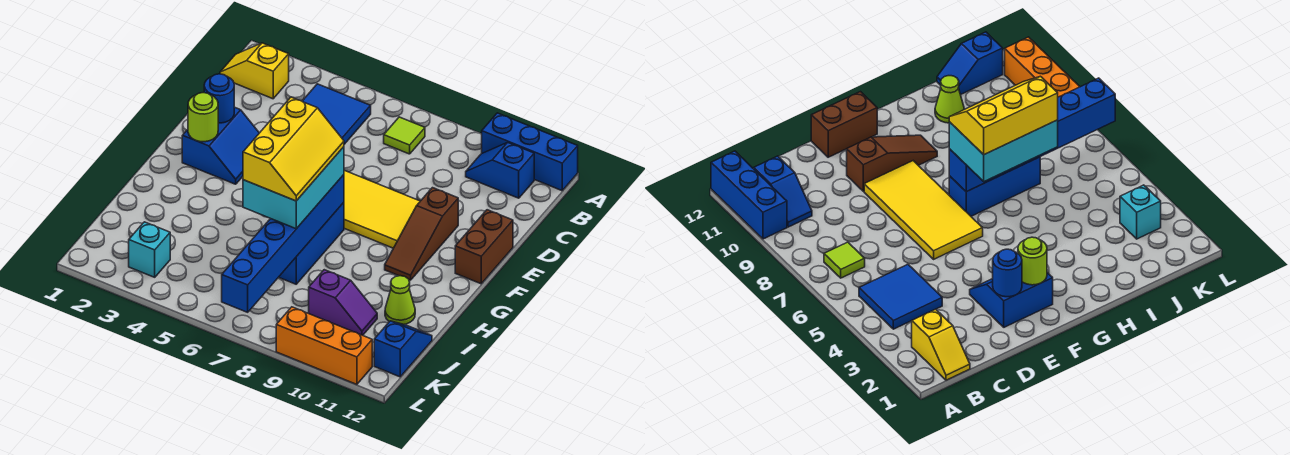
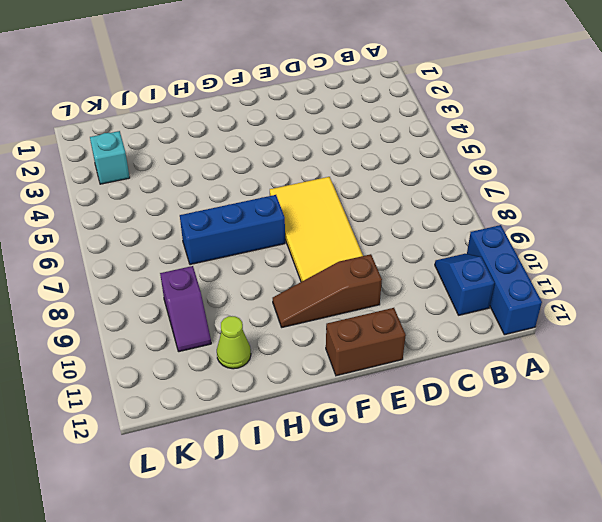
none -> yellow slope B1:B2 level 1 top 2
none -> blue tile B4:C5 level 1
none -> lime tile B7 level 1

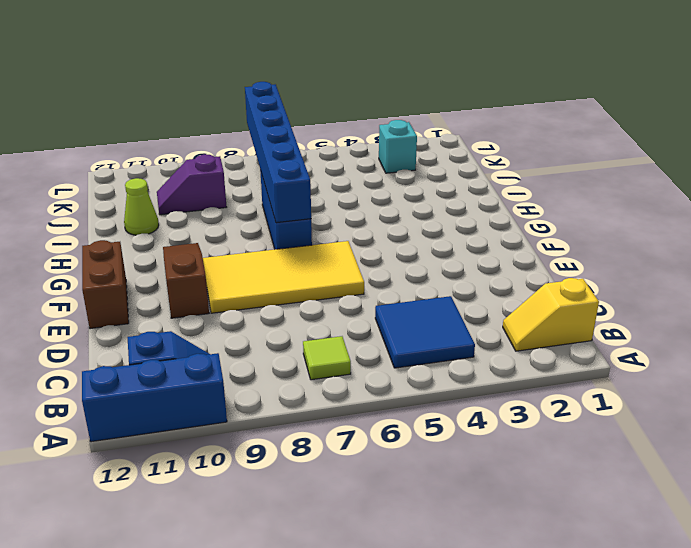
yellow slope B1:B2 level 1 top 1 -> yellow slope B1:B2 level 1 top 2
none -> blue slope E2:F3 level 1 top 2
none -> blue slope J12:K12 level 1 top K
none -> orange brick L9:L11 level 1

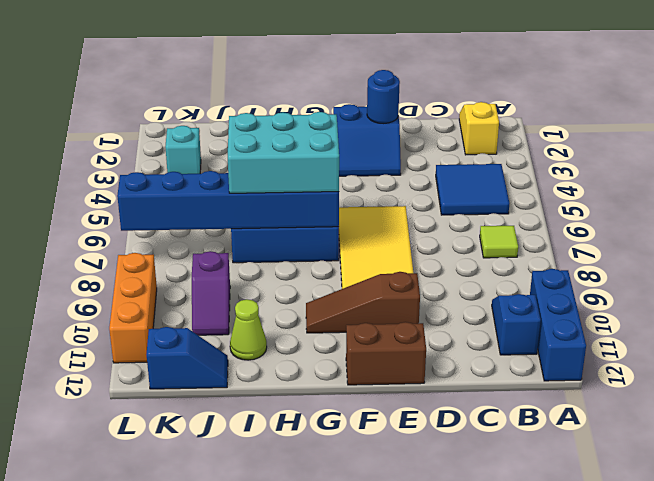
none -> lime round brick F2 level 2
none -> yellow slope G6:I7 level 4 top 6

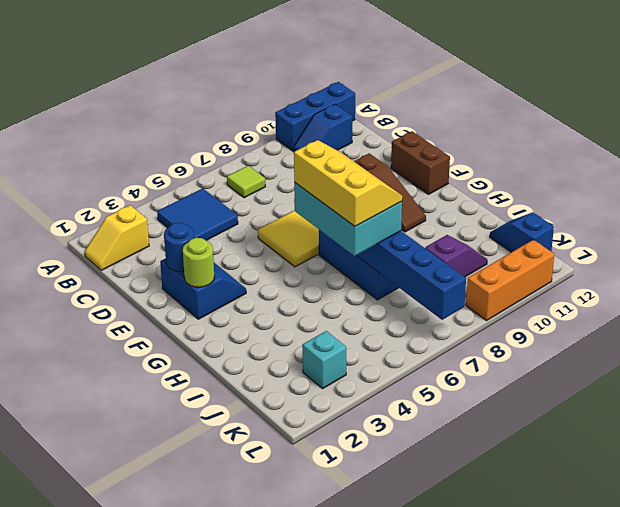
none -> lime cone I11 level 1

